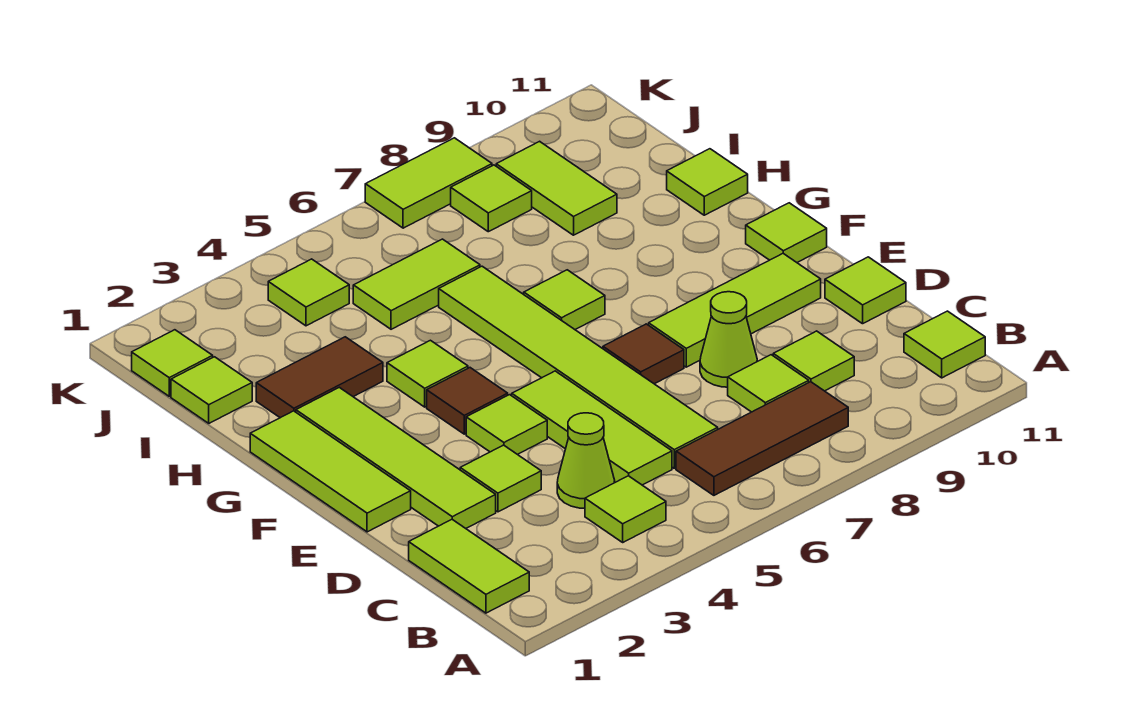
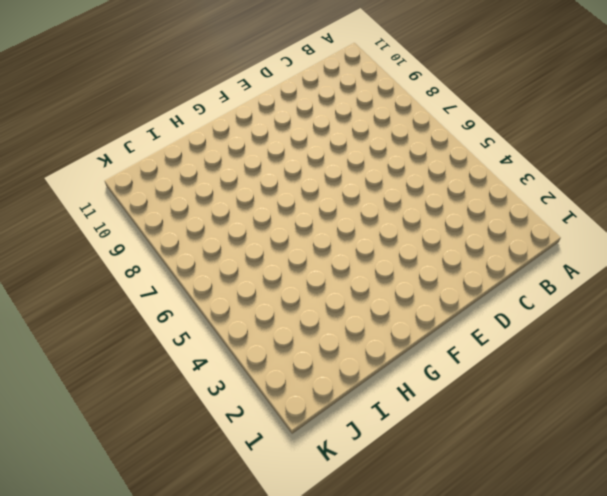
none -> lime tile B1:C1 level 1
none -> lime tile B4 level 1
none -> brown tile B6:B8 level 1
none -> lime tile B11 level 1

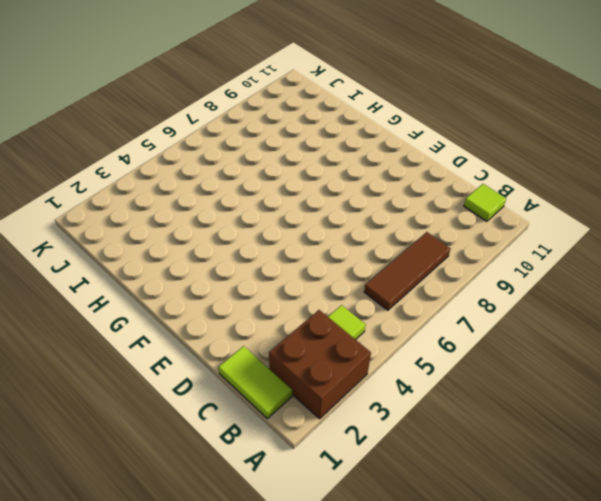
brown brick A2:B3 level 1 -> none
none -> lime cone C4 level 1
none -> lime tile C5:E5 level 1
none -> lime tile C6:H6 level 1
none -> lime tile C8 level 1

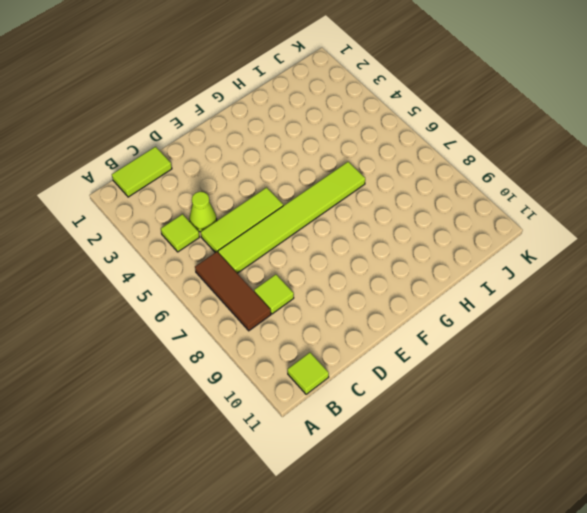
none -> lime tile C9 level 1
none -> lime tile D2:G2 level 1
none -> lime tile D3 level 1
none -> lime cone D8 level 1

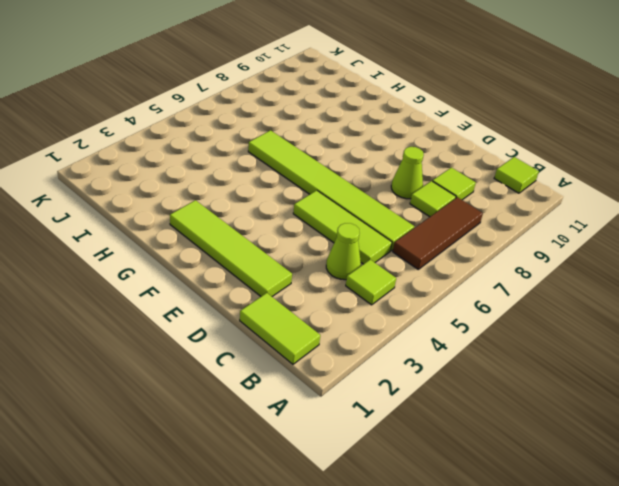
none -> lime tile D3 level 1
none -> lime tile D11 level 1
none -> lime tile E1:G1 level 1
none -> lime tile E4 level 1

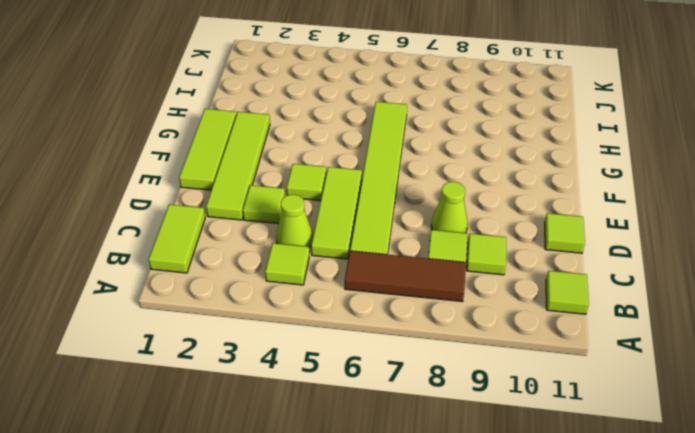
none -> brown tile E7 level 1
none -> lime tile E8:E10 level 1
none -> brown tile F4 level 1
none -> lime tile F11 level 1

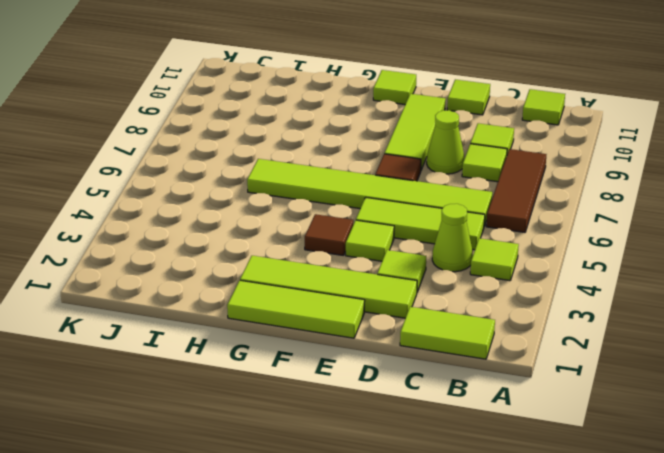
none -> lime tile G4 level 1
none -> lime tile G7 level 1
none -> brown tile H2:H3 level 1
none -> lime tile H11 level 1

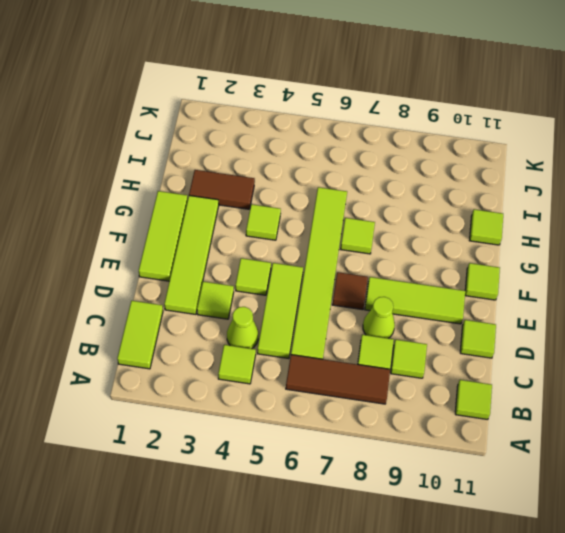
none -> brown tile F4 level 1
none -> lime tile I1 level 1
none -> lime tile I5:I6 level 1
none -> lime tile I9:J9 level 1

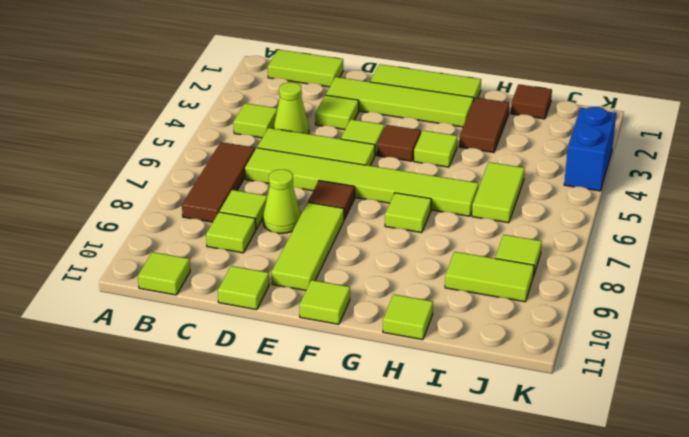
brown tile I1 level 1 -> lime tile I1 level 1
blue brick K3:K4 level 1 -> none
none -> lime tile J1 level 1
none -> lime tile J4 level 1
none -> lime tile K7:K8 level 1

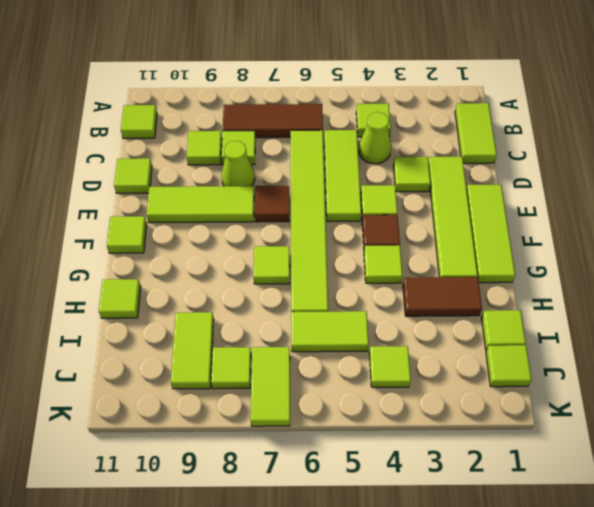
lime tile J7:K7 level 1 -> lime tile K7:K8 level 1

